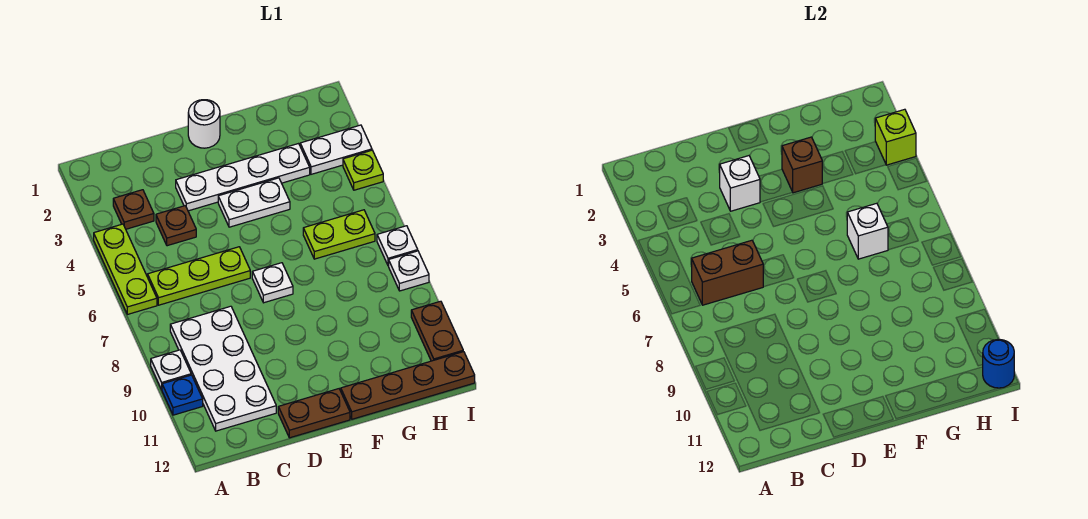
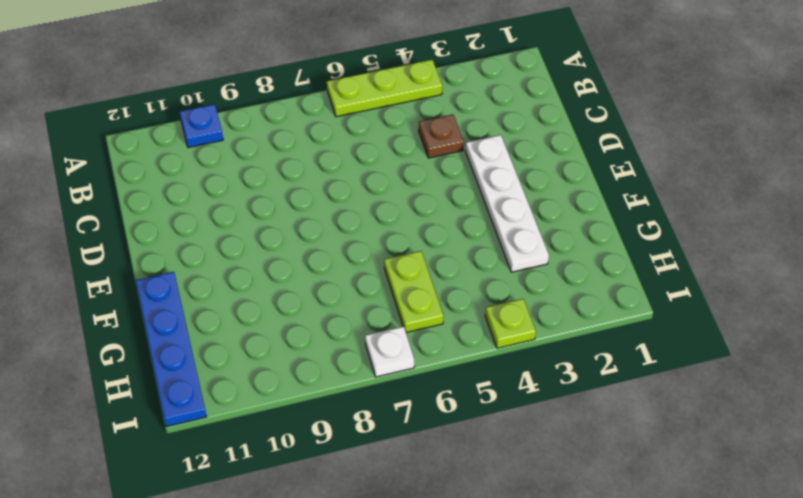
blue plate F12:I12 level 1 -> brown plate F12:I12 level 1
none -> white plate A9 level 1
none -> brown plate B3 level 1
none -> lime plate B6:D6 level 1

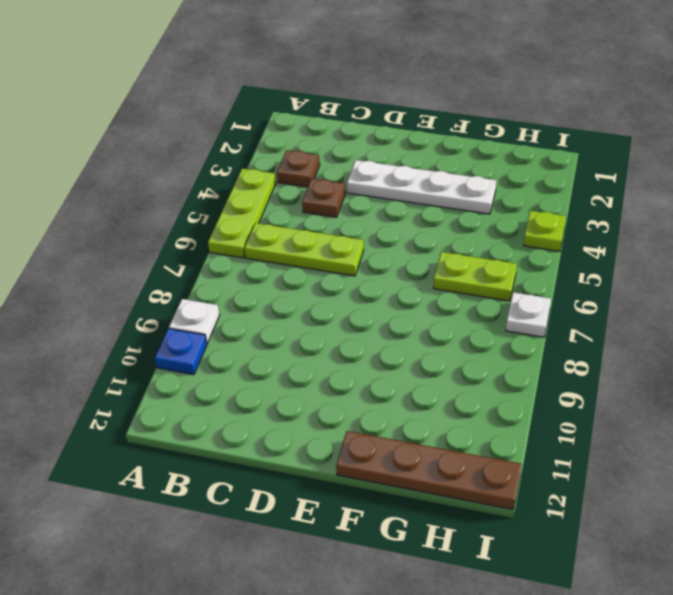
none -> white plate B8:C11 level 1
none -> brown plate D12:E12 level 1
none -> white round brick E1 level 1

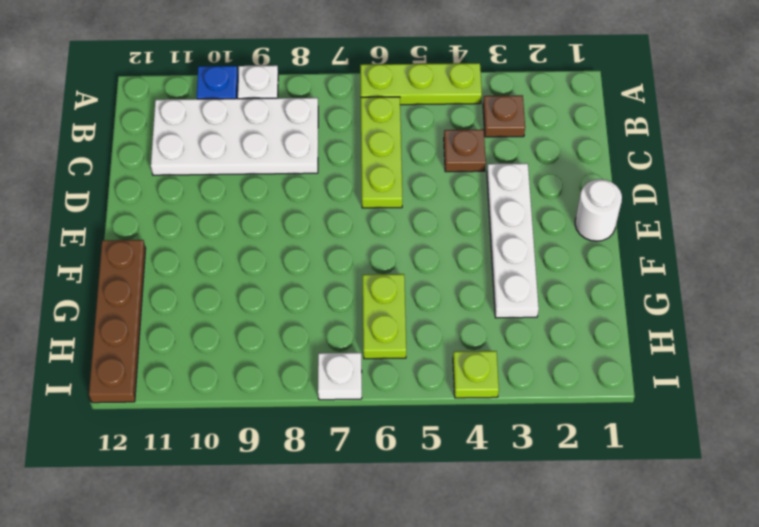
none -> brown plate D12:E12 level 1
none -> white plate E4:F4 level 1
none -> white plate E7 level 1

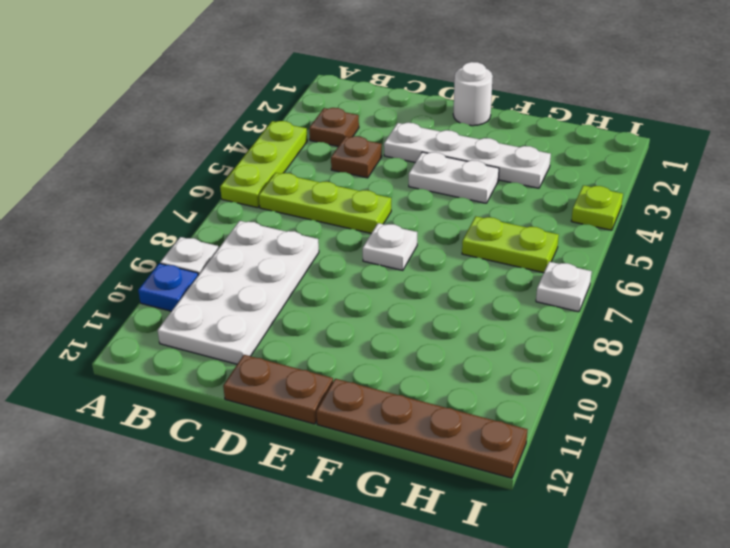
none -> white plate H3:I3 level 1
none -> white plate I8 level 1
none -> brown plate I10:I11 level 1

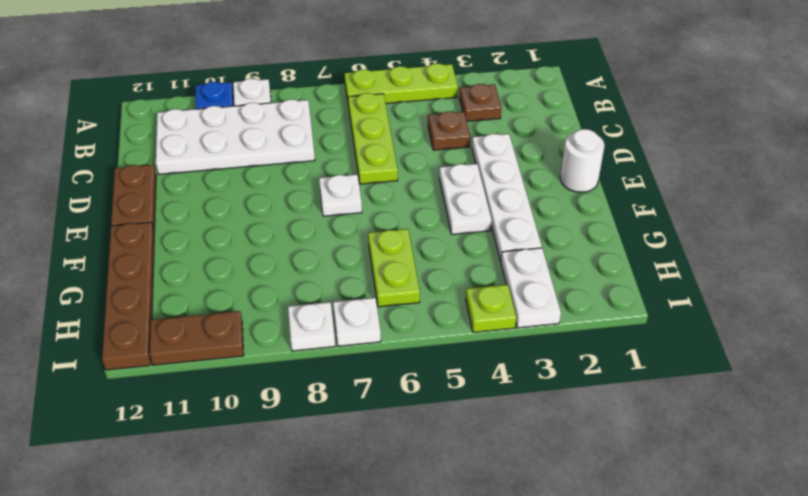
none -> brown brick B6:C6 level 2
none -> white brick D3 level 2
none -> brown brick F3 level 2

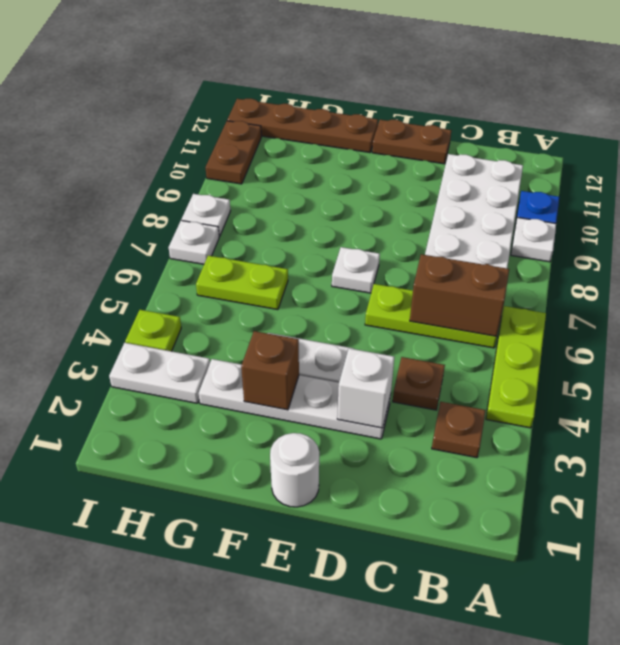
none -> white brick G6 level 2
none -> lime brick I3 level 2
none -> blue round brick I12 level 2

